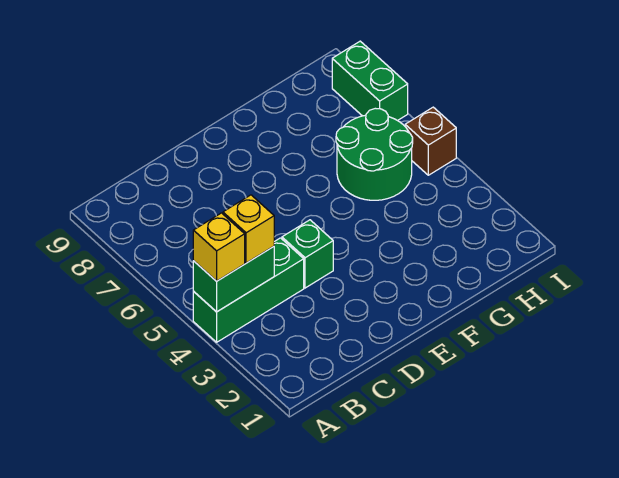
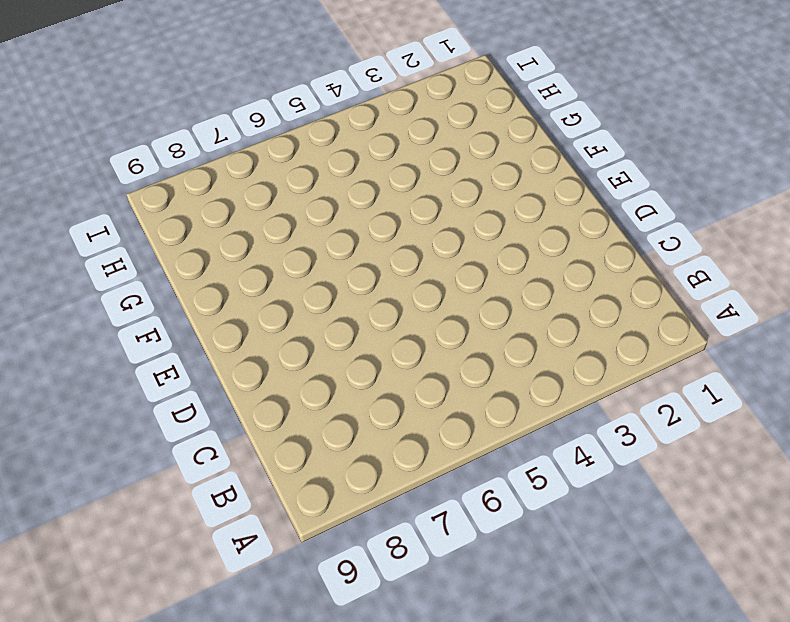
none -> green brick A4:C4 level 1
none -> green brick D4 level 1

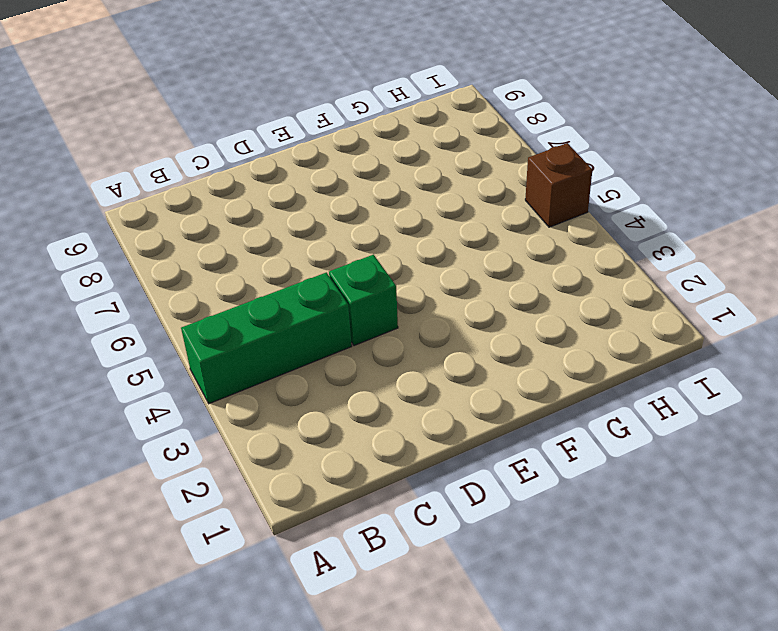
none -> green round brick G5:H6 level 1
none -> green brick I7:I8 level 1

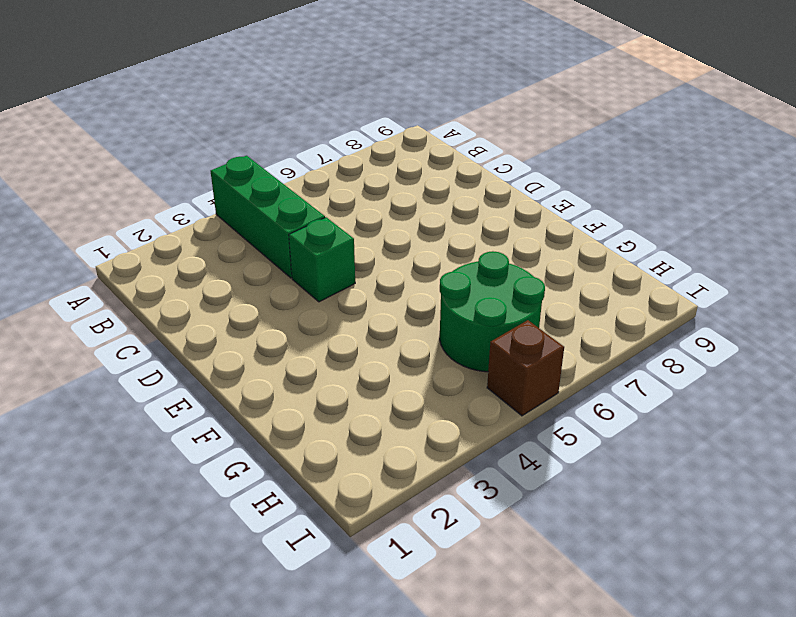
none -> green brick I7:I8 level 1
none -> green brick A4:B4 level 2

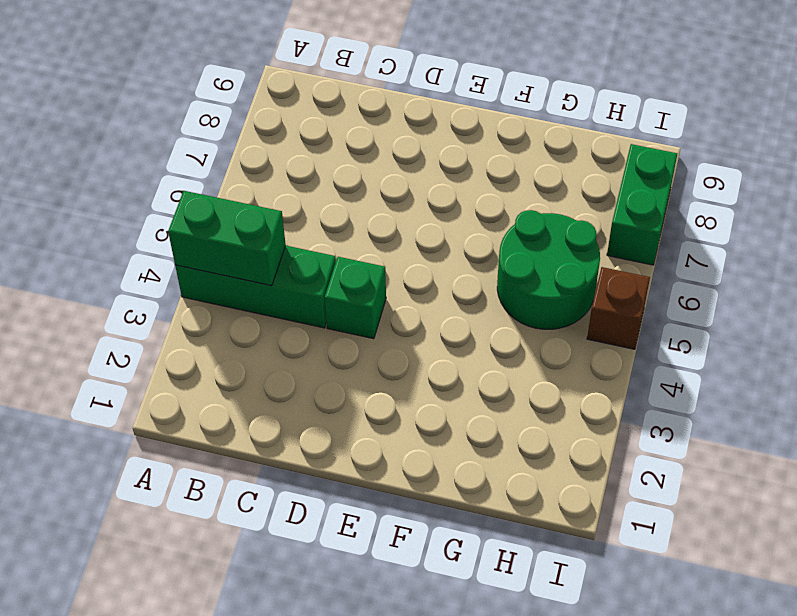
none -> yellow brick A4 level 3
none -> yellow brick B4 level 3

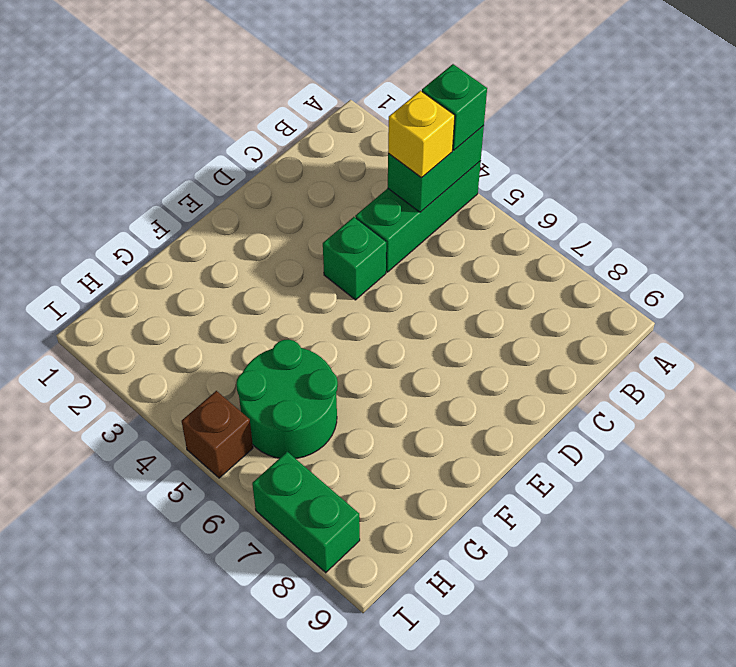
green brick A4 level 3 -> yellow brick A4 level 3

